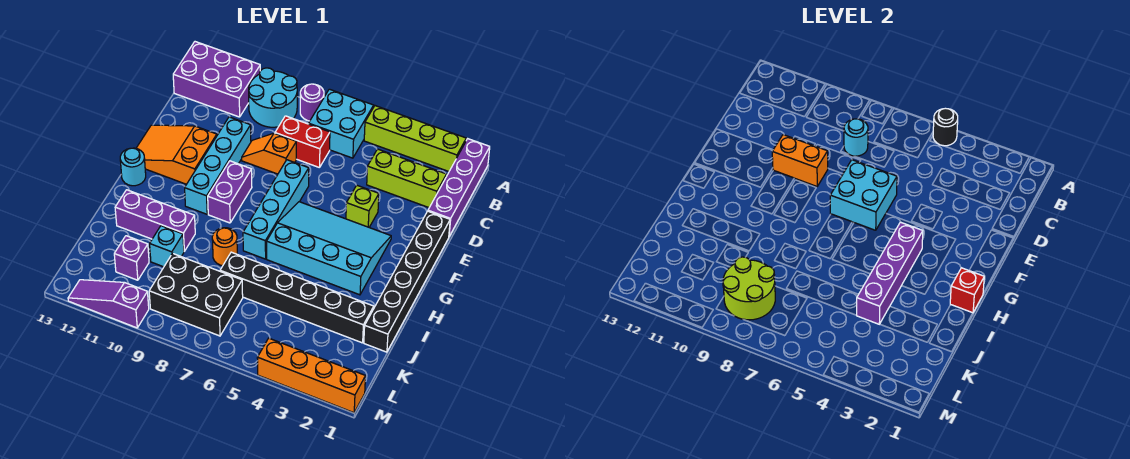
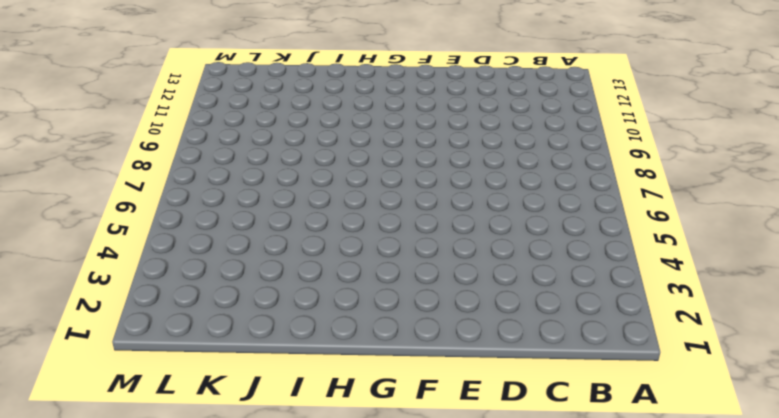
none -> purple brick A1:D1 level 1
none -> lime brick A2:A5 level 1
none -> cyan brick A6:B7 level 1
none -> purple round brick A8 level 1

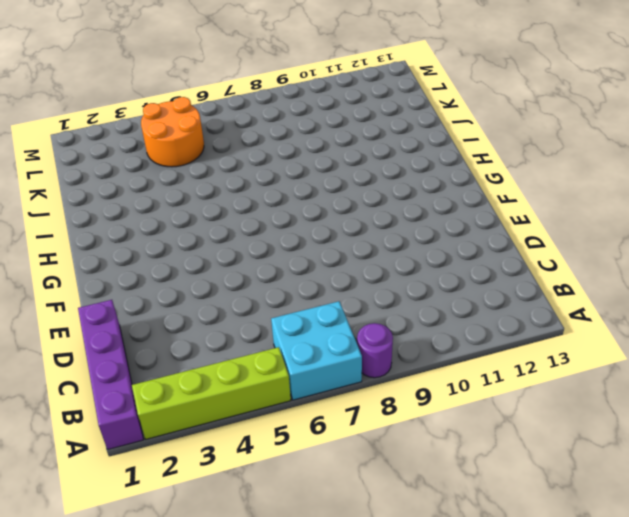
orange round brick K4:L5 level 1 -> none
none -> cyan round brick A9:B10 level 1
none -> purple brick A11:B13 level 1
none -> lime brick C2:C4 level 1
none -> red brick C7:C8 level 1

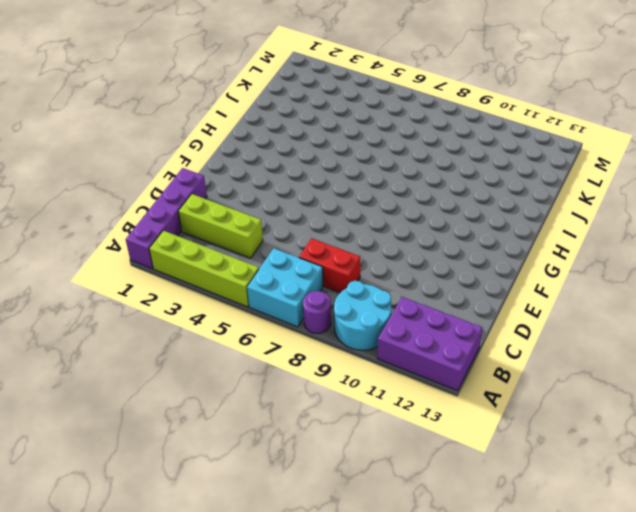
none -> orange slope D8:D9 level 1 top 8
none -> cyan brick D10:G10 level 1
none -> black brick E1:J1 level 1
none -> lime brick E4 level 1

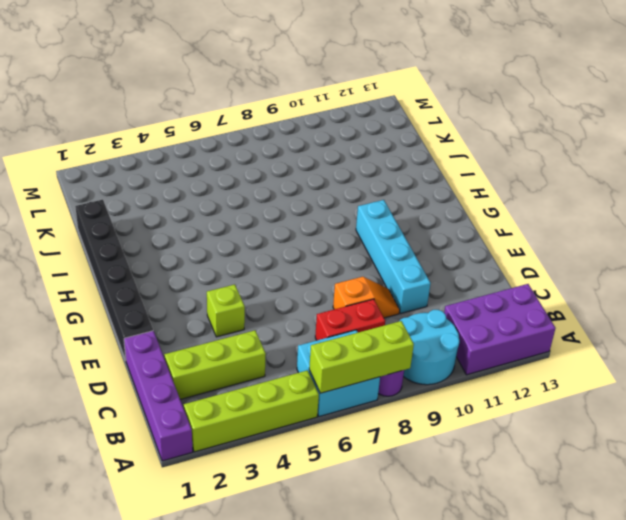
lime brick A6:A8 level 2 -> none
none -> cyan brick E7:H7 level 1
none -> orange slope E11:F13 level 1 top 11
none -> cyan slope F3:H6 level 1 top H
none -> purple brick F9:G9 level 1

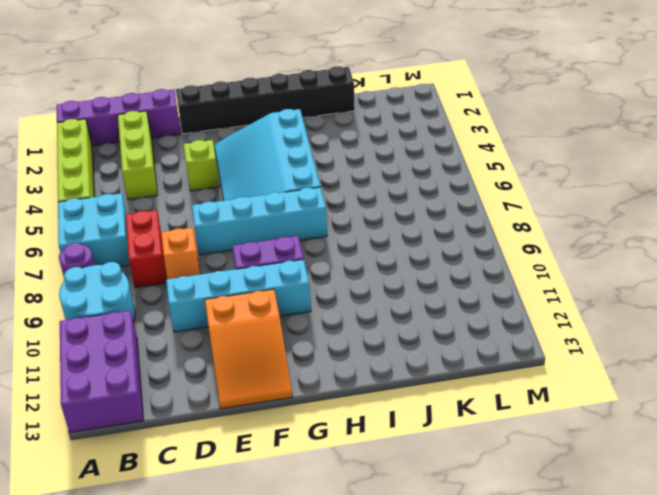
none -> cyan round brick G13 level 1
none -> orange round brick I8 level 1
none -> purple brick I10:I12 level 1
none -> black brick J2:J7 level 1

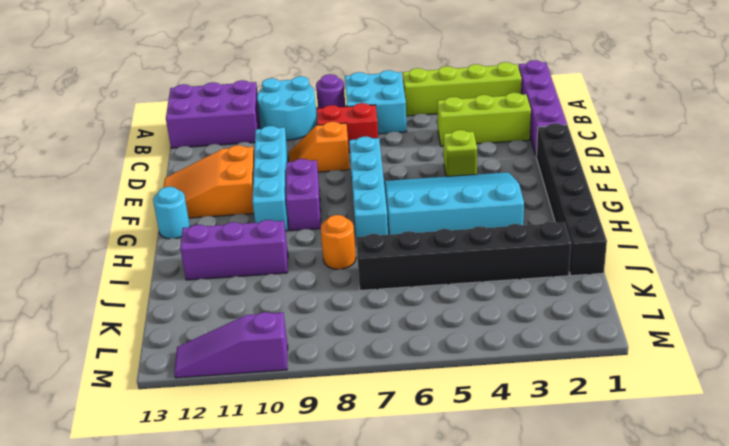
none -> cyan brick J10 level 1
none -> black brick K7:L9 level 1
none -> purple brick K11 level 1
none -> orange brick M1:M4 level 1

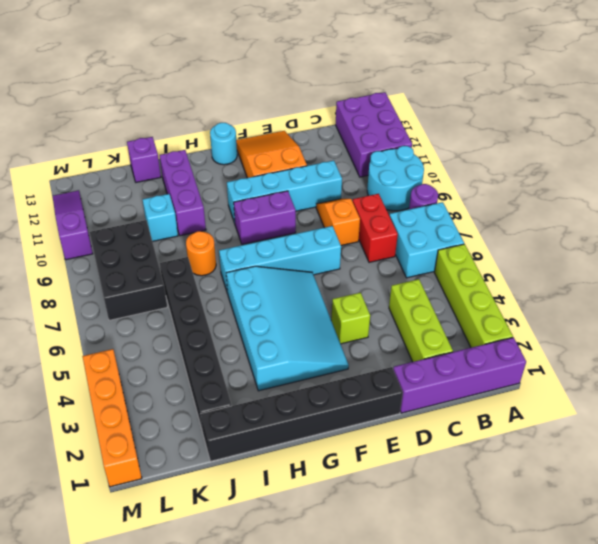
purple brick J13 level 1 -> purple brick K11 level 1
none -> black round brick A5 level 2
none -> cyan round brick C8 level 2
none -> cyan brick E6:F7 level 2
none -> orange brick E9:E10 level 2

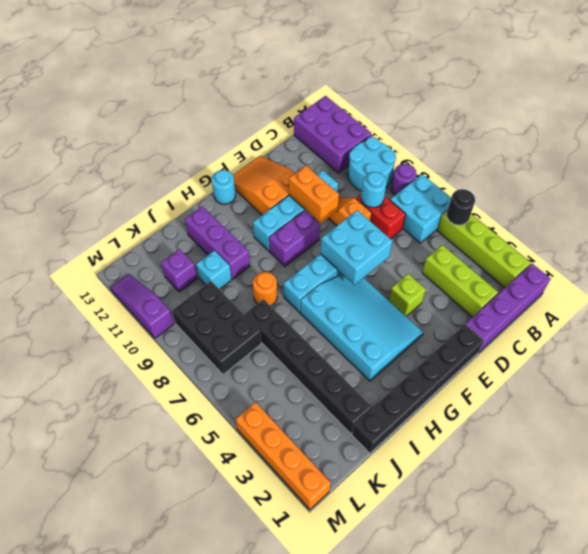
none -> purple brick G4:J4 level 2
none -> red brick H1 level 2
none -> lime round brick K8:L9 level 2

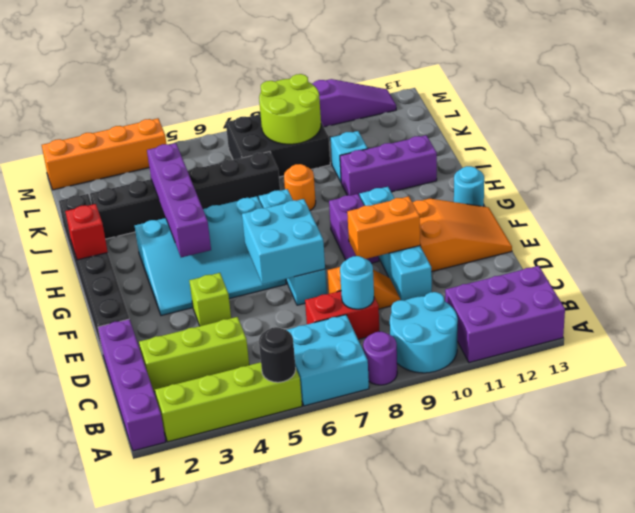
none -> purple brick K11 level 1

